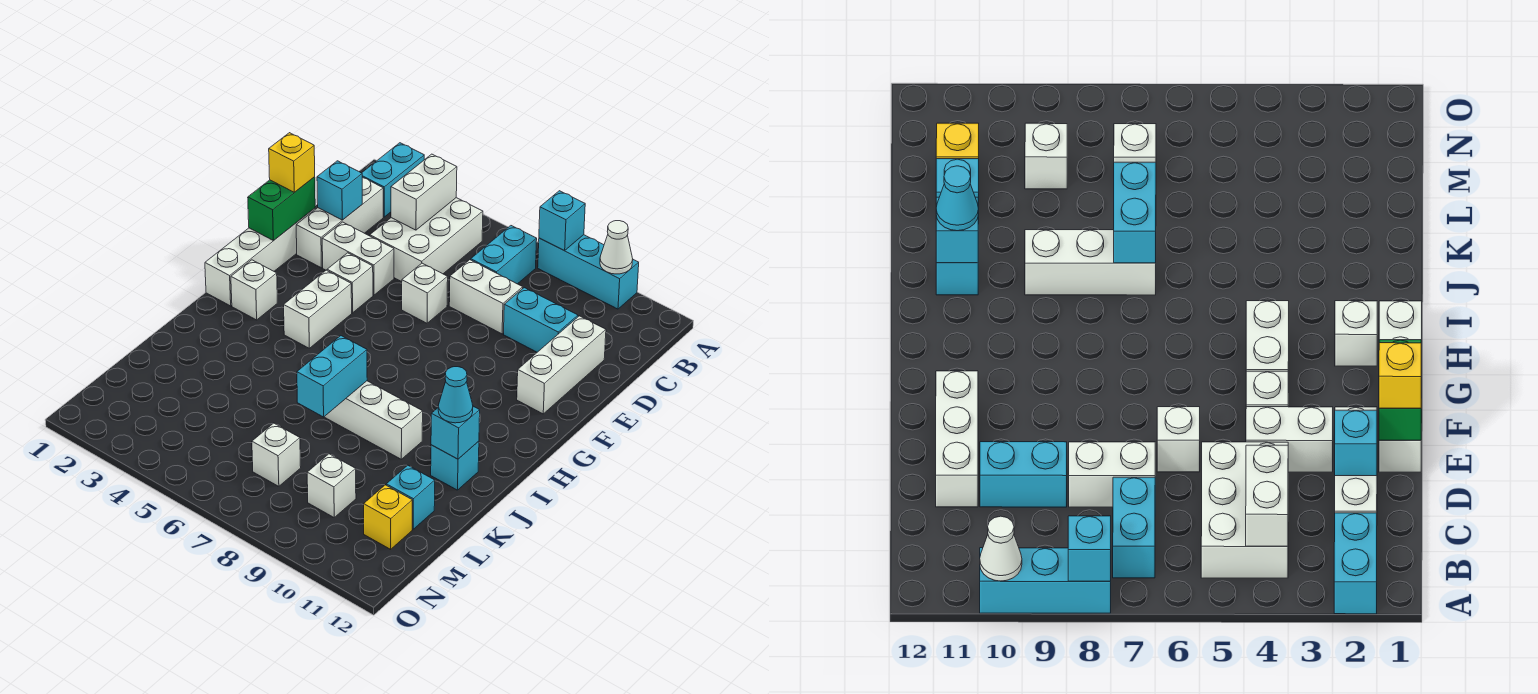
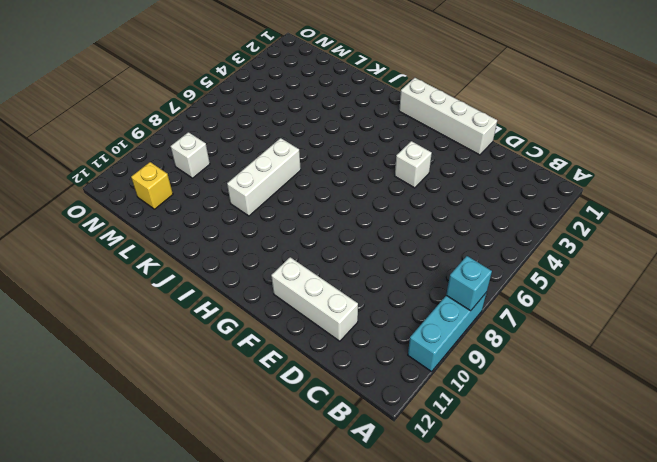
none -> cyan brick A2:B2 level 1
none -> white brick B4:D5 level 1
none -> cyan brick B7:C7 level 1

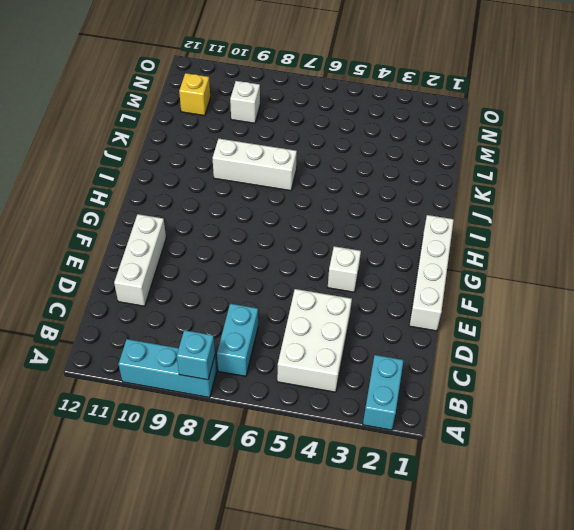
none -> white brick C2:E2 level 1
none -> white brick D7:D8 level 1
none -> cyan brick D9:D10 level 1

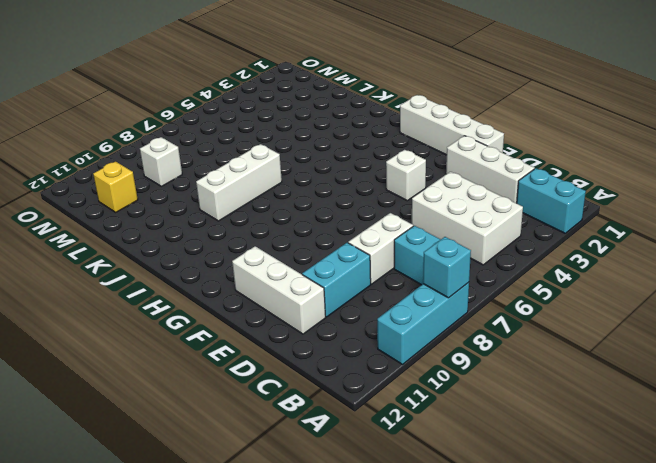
none -> white brick E3:E4 level 1
none -> white brick E6 level 1
none -> white brick G4:H4 level 1

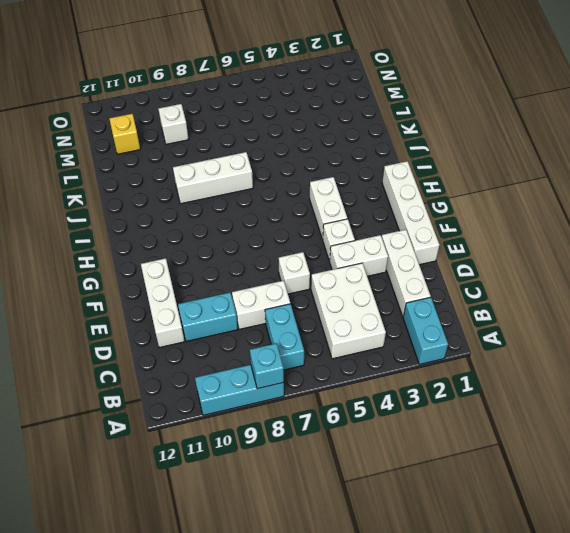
none -> white brick H2 level 1
none -> cyan brick J11 level 1
none -> cyan brick L11 level 1

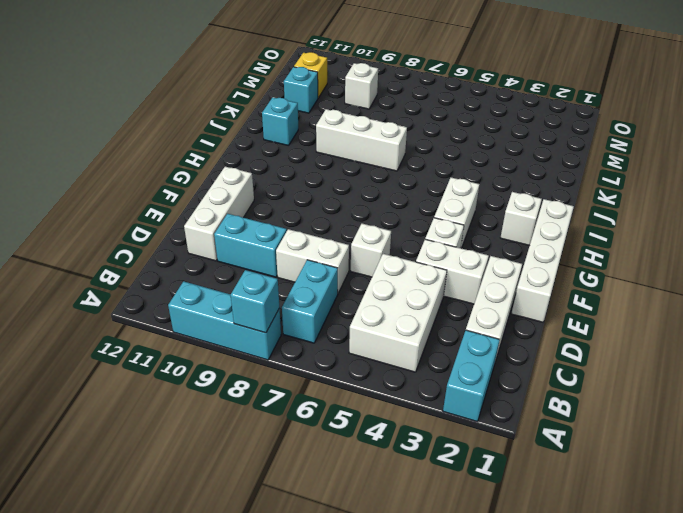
none -> white brick M7 level 1
none -> white cone A10 level 2
none -> white brick B4:C4 level 2

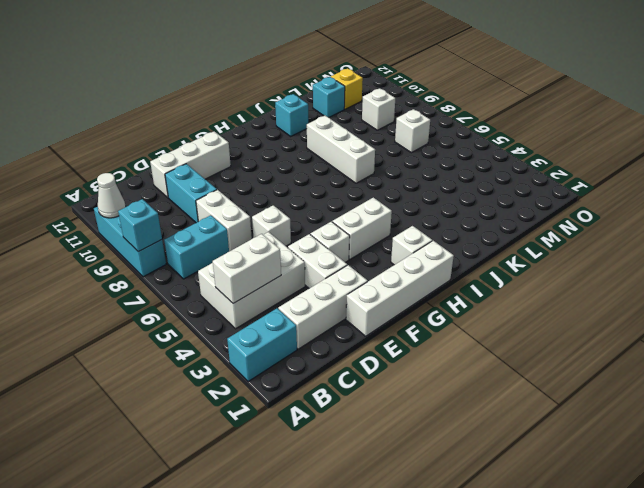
none -> cyan brick D2 level 2
none -> green brick E1:F1 level 2
none -> cyan brick J7:K7 level 2

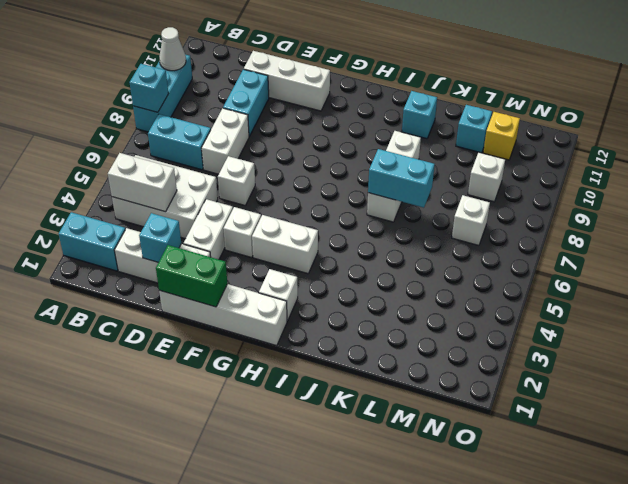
none -> cyan brick J11 level 2
none -> yellow brick E1 level 3
none -> cyan cone J11 level 3

